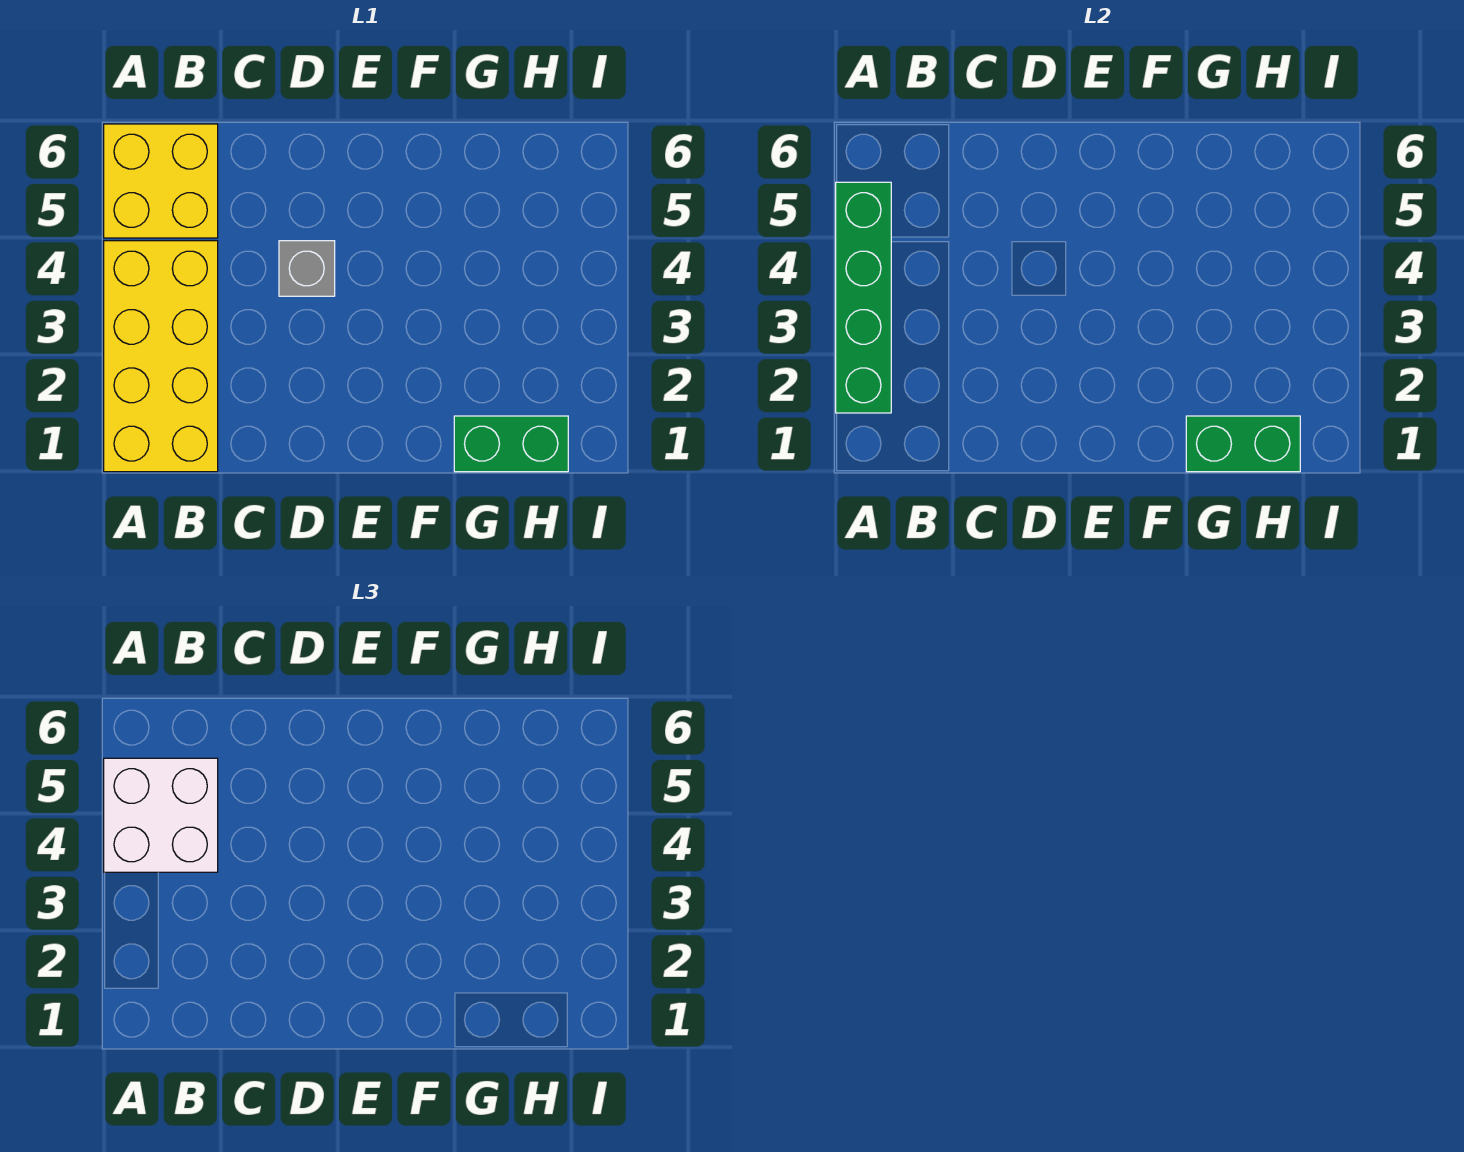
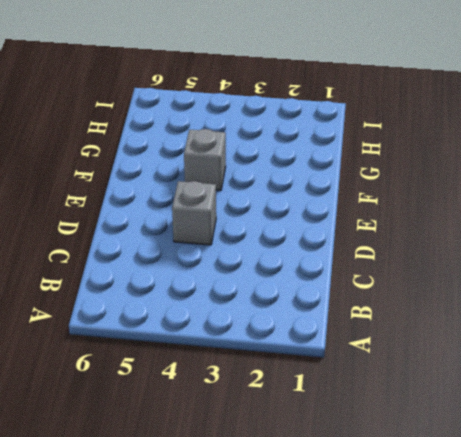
grey brick F4 level 1 -> none
none -> yellow brick A1:B4 level 1
none -> yellow brick A5:B6 level 1

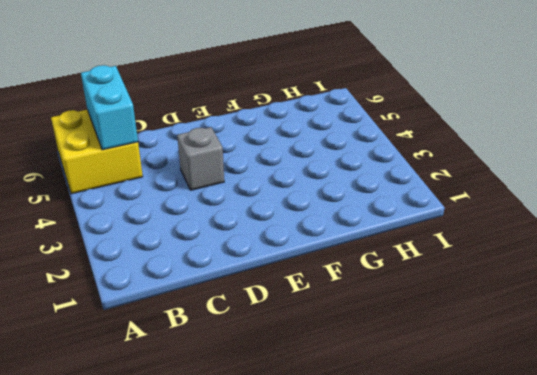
cyan brick B5:B6 level 2 -> none
none -> yellow brick A1:B4 level 1
none -> green brick G1:H1 level 1

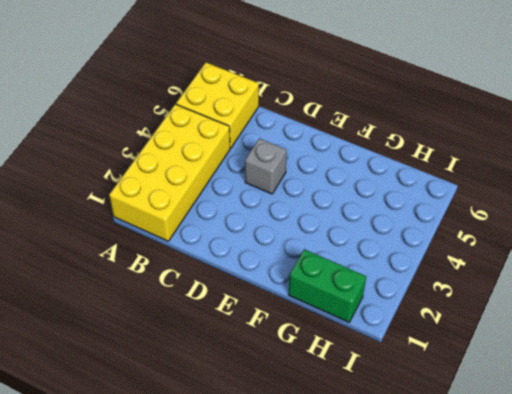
none -> green brick A2:A5 level 2
none -> green brick G1:H1 level 2

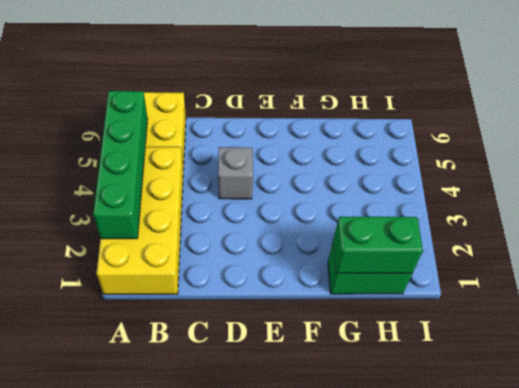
none -> white brick A4:B5 level 3

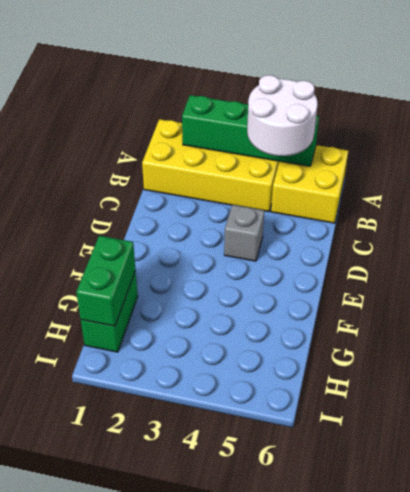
white round brick A4:B5 level 3 -> white brick A4:B5 level 3

